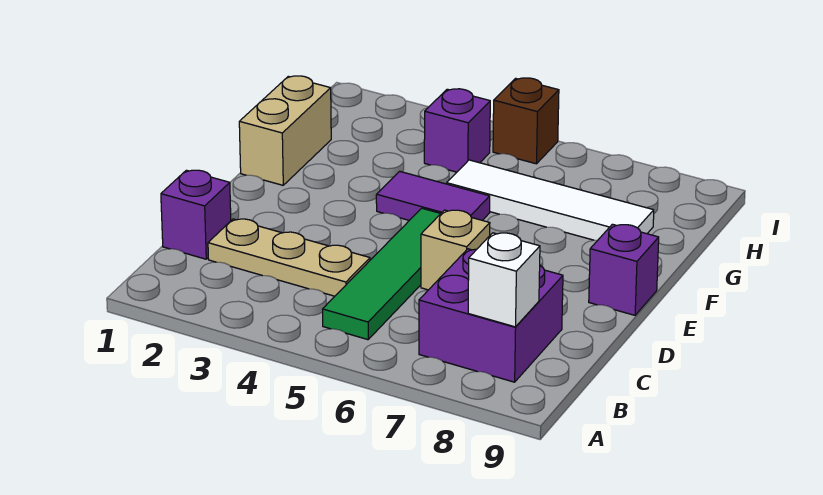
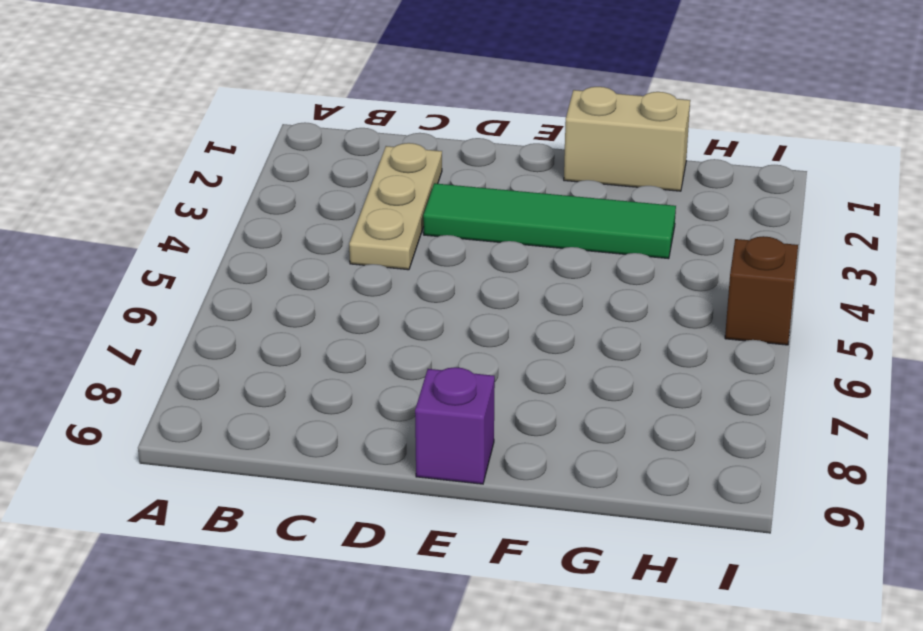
green tile D3:G3 level 1 -> green tile B5:E5 level 1
none -> purple brick B7:C8 level 1
none -> purple brick C1 level 1
none -> tan brick D6 level 1

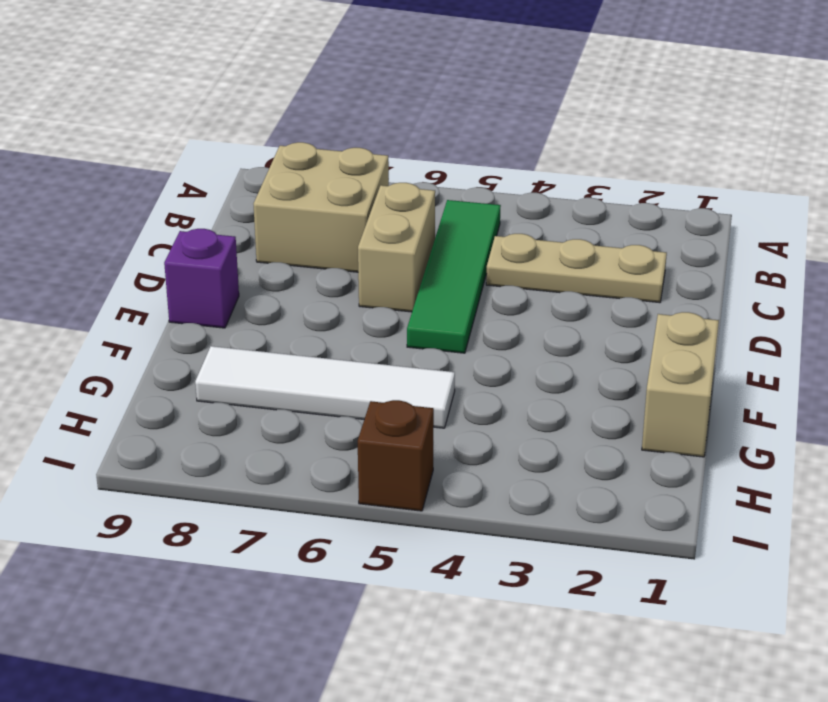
tan brick B7:C8 level 1 -> purple brick B7:C8 level 1
tan brick C6:D6 level 1 -> tan brick D6 level 1
none -> purple brick C1 level 1
none -> purple tile F4:F5 level 1
none -> purple brick H4 level 1

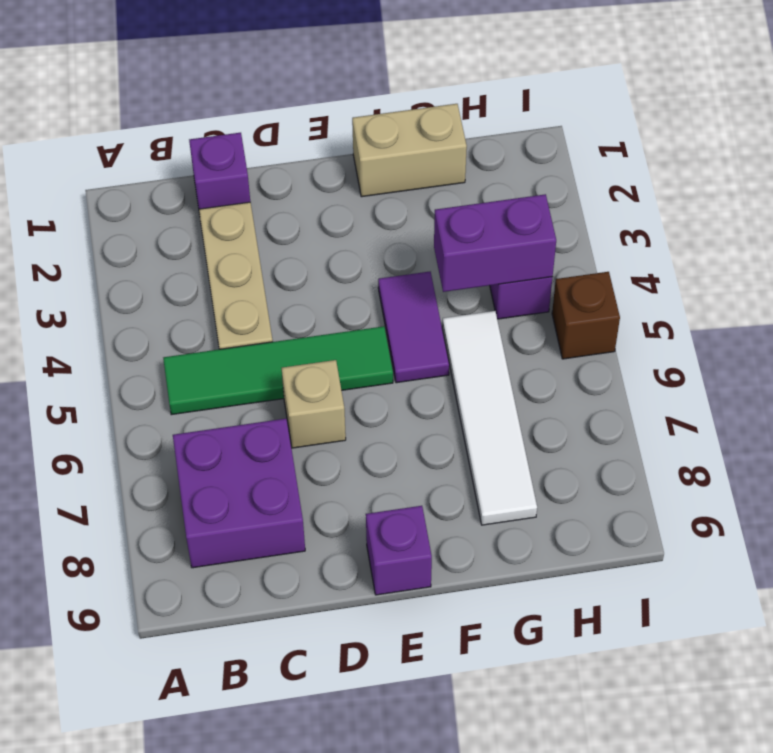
purple brick G4:H4 level 2 -> none
none -> white brick B8 level 2

